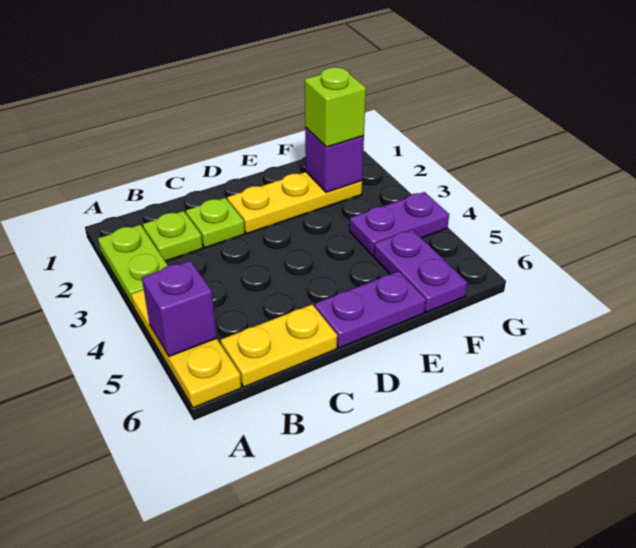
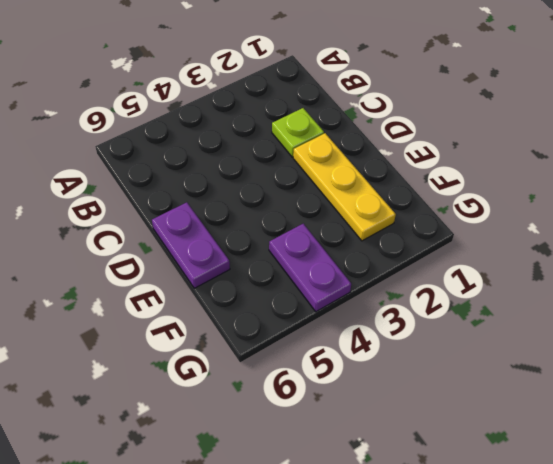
none -> lime plate A2:A3 level 1
none -> yellow plate A4:A6 level 1
none -> lime plate B2 level 1

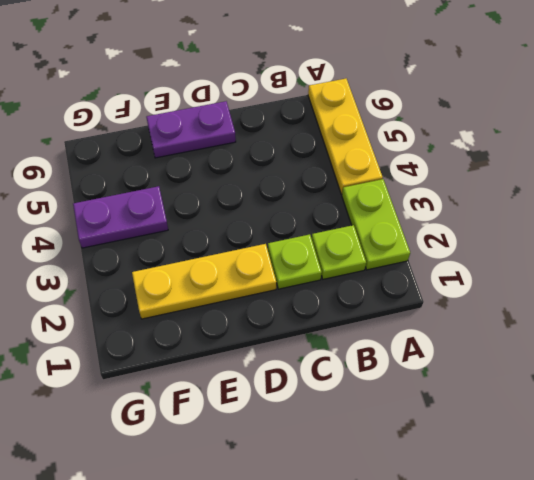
none -> yellow plate B6:C6 level 1
none -> purple plate F5:F6 level 1
none -> purple brick A5 level 2

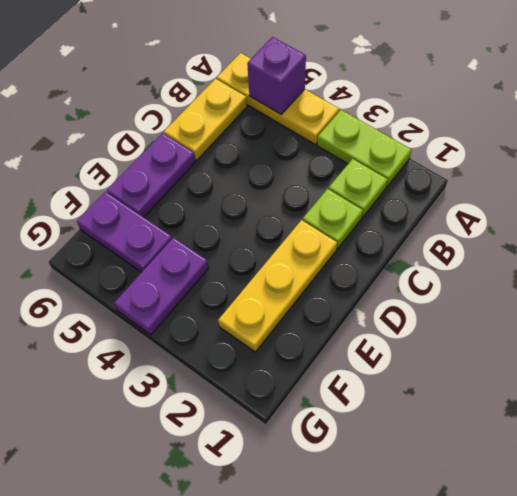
none -> purple brick F2 level 2
none -> lime brick F2 level 3

